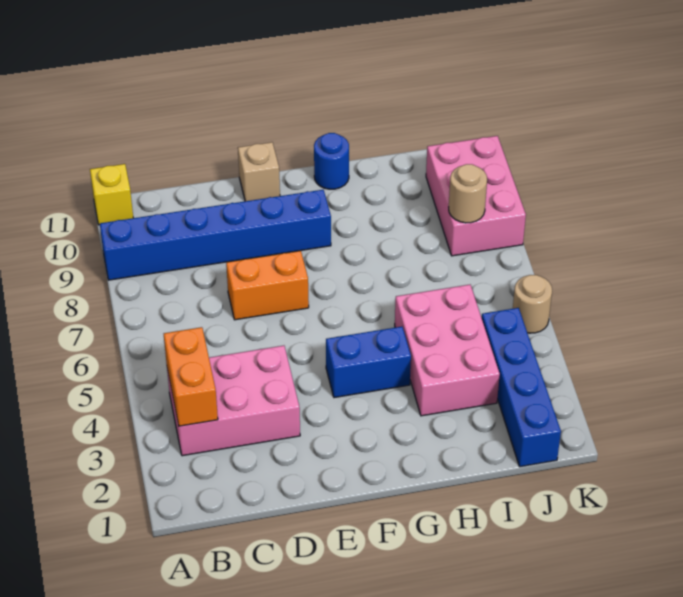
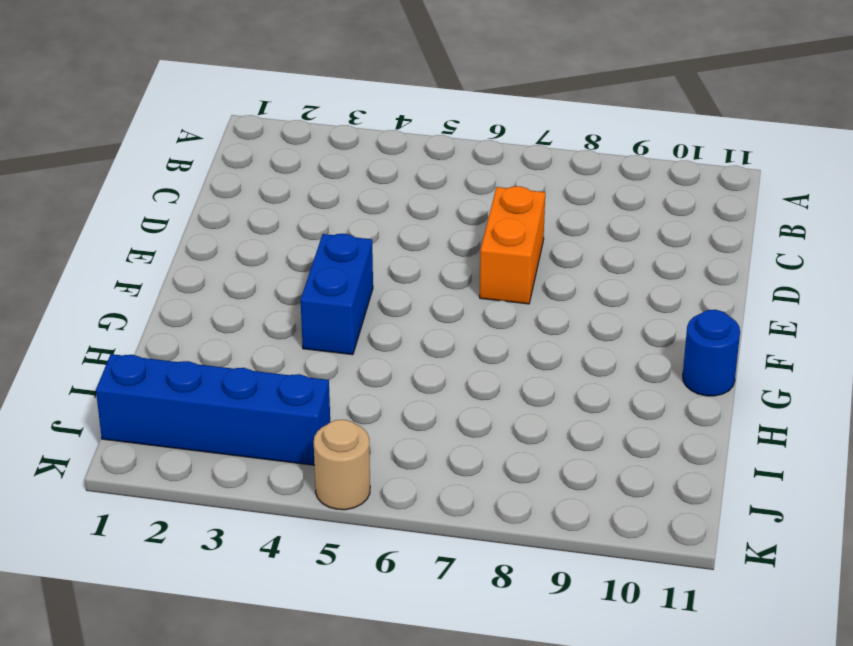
none -> blue brick A9:F9 level 1
none -> yellow brick A11 level 1
none -> pink brick B3:D4 level 1

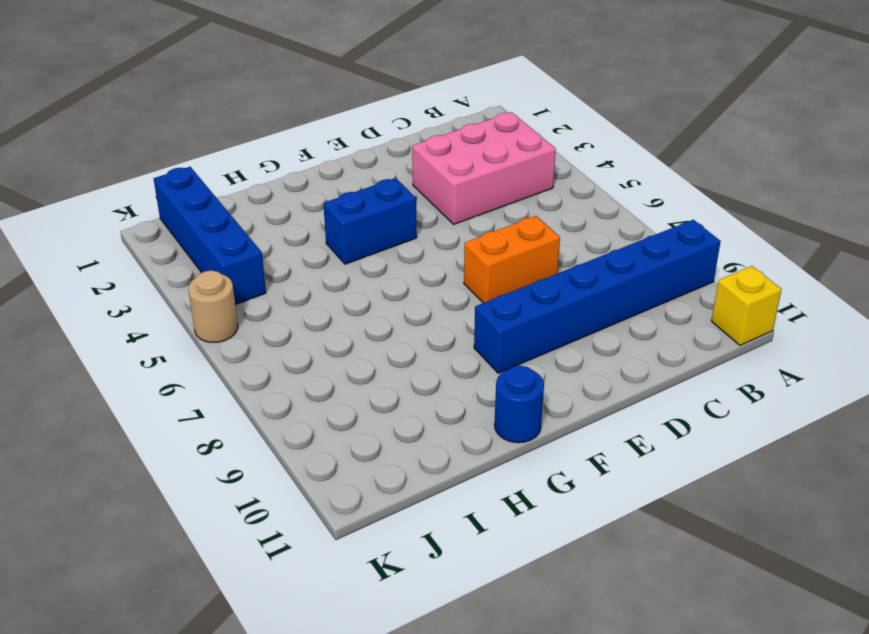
none -> tan brick E11 level 1
none -> pink brick H3:I5 level 1
none -> pink brick J8:K10 level 1

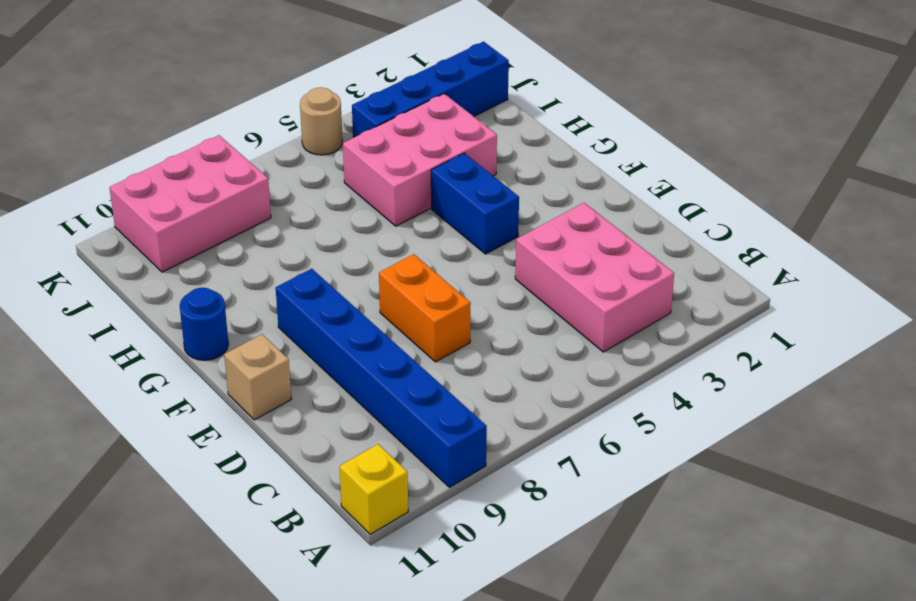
none -> orange brick B3:B4 level 2
none -> tan round brick J8 level 2

